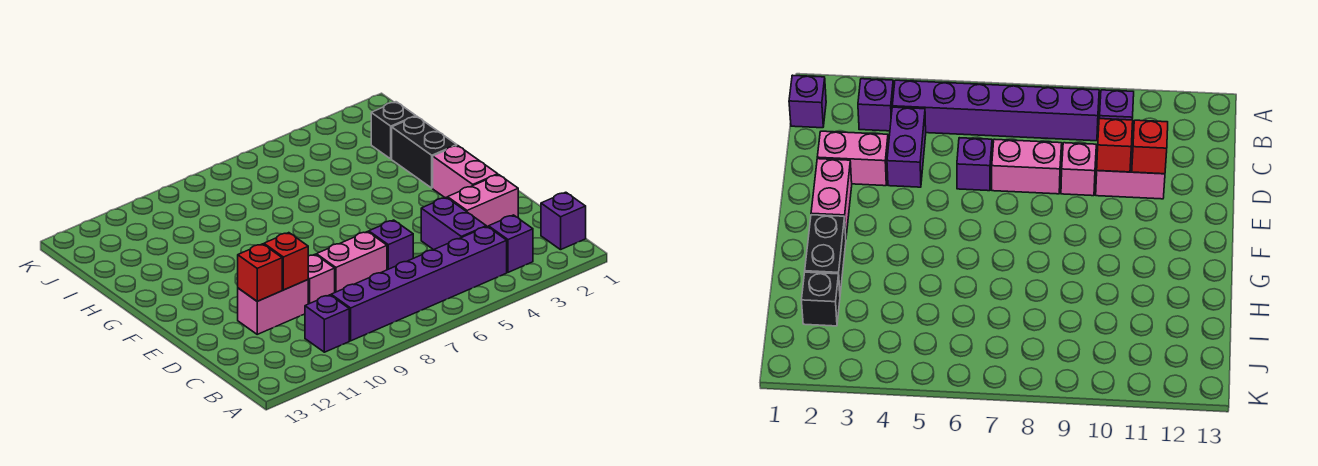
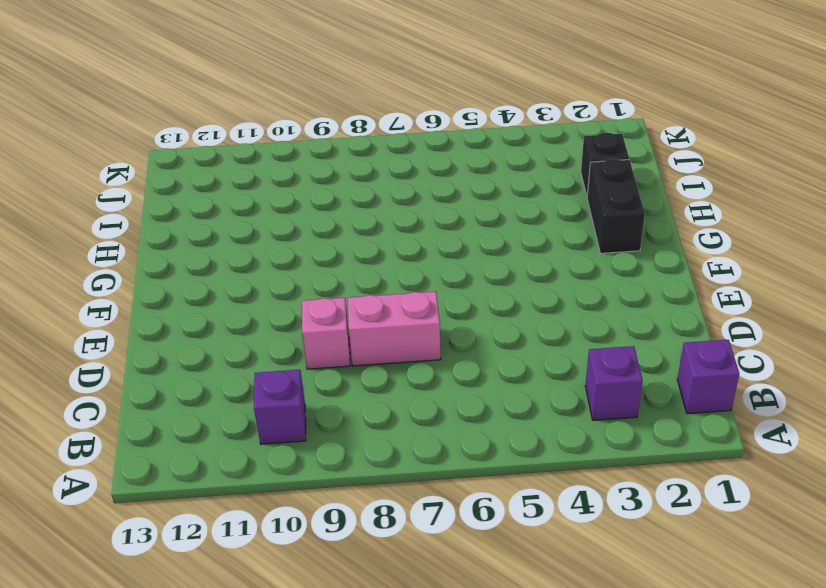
none -> purple brick B4:B9 level 1
none -> purple brick C4:D4 level 1
none -> pink brick D2:D3 level 1

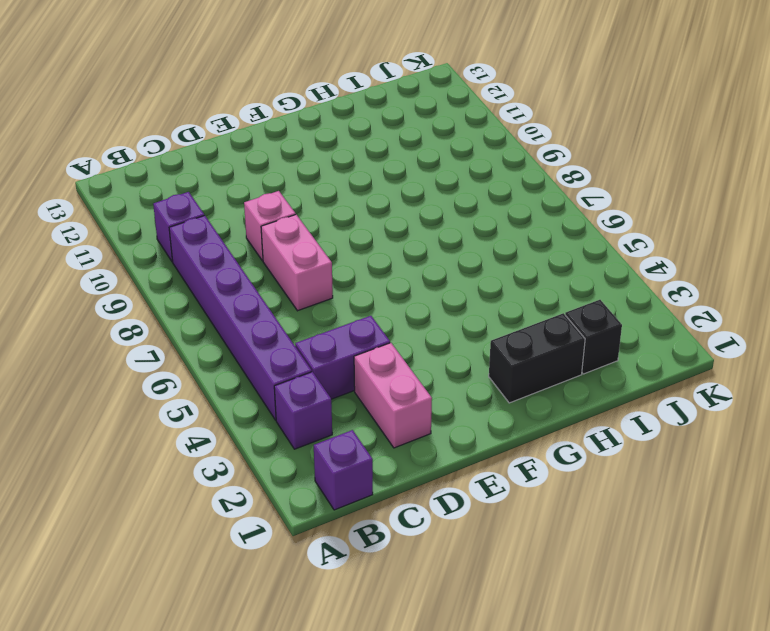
none -> purple brick D6 level 1
none -> pink brick D10:D11 level 1
none -> pink brick E2:F2 level 1

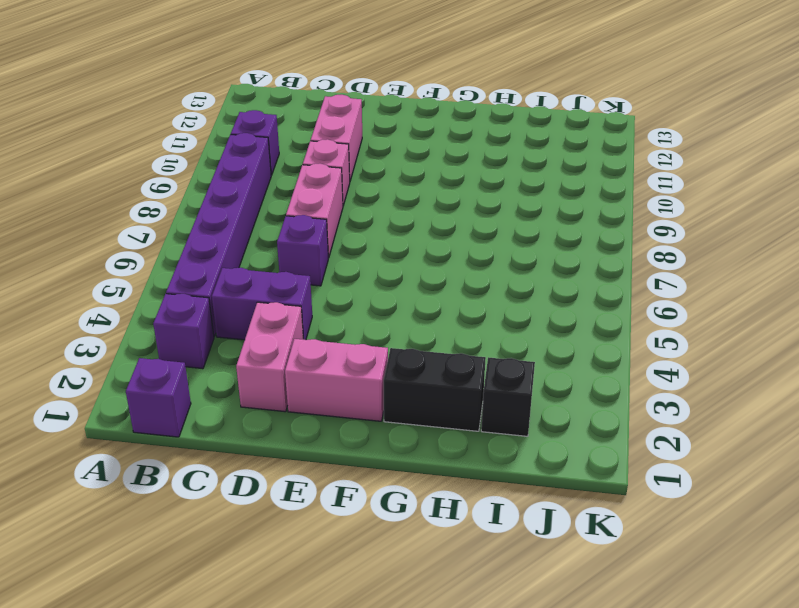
none -> red brick D10 level 2
none -> red brick D11 level 2

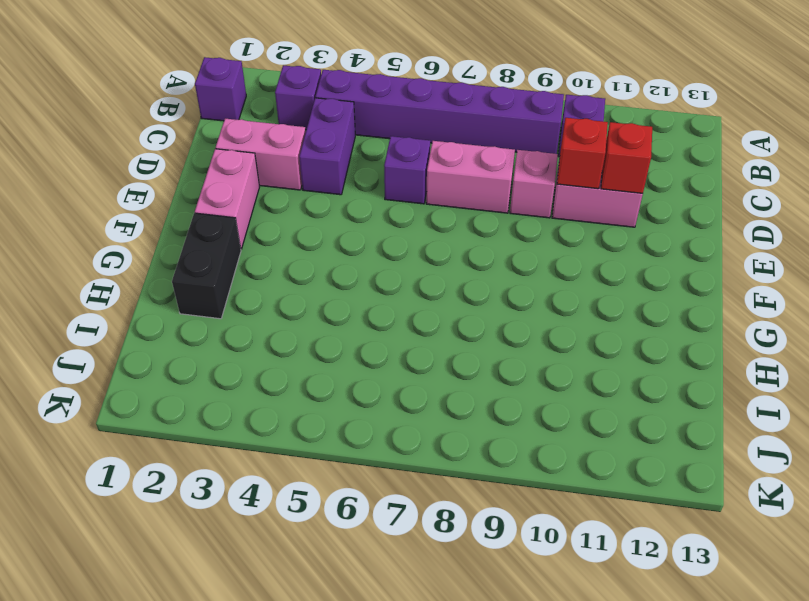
none -> black brick I2 level 1

